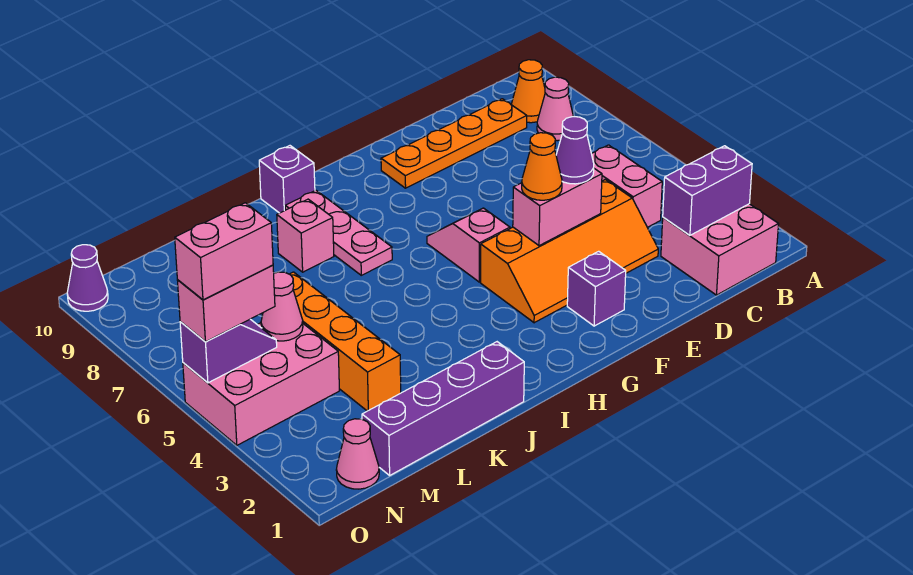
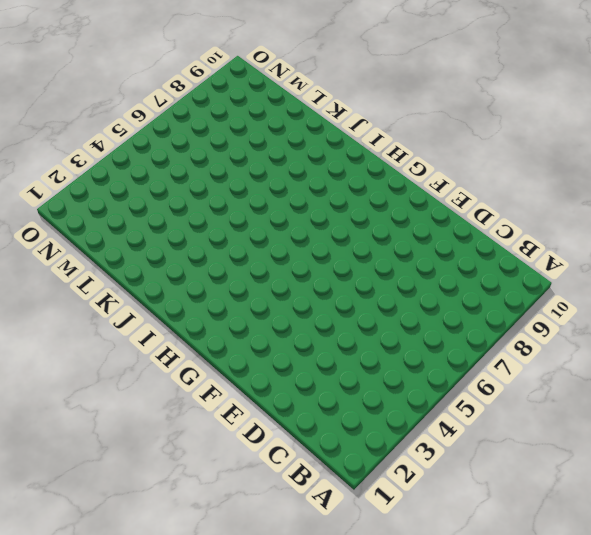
none -> pink brick B1:C2 level 1
none -> pink cone B8 level 1
none -> orange cone B9 level 1

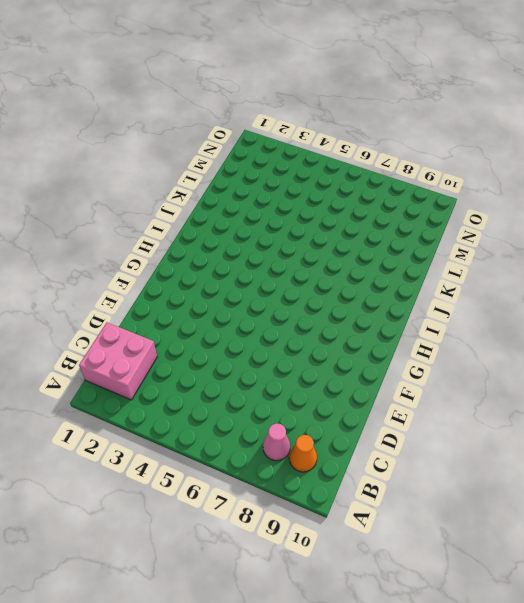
none -> pink brick C4:C5 level 1
none -> orange plate C9:F9 level 1
none -> orange slope D3:G4 level 1 top 4

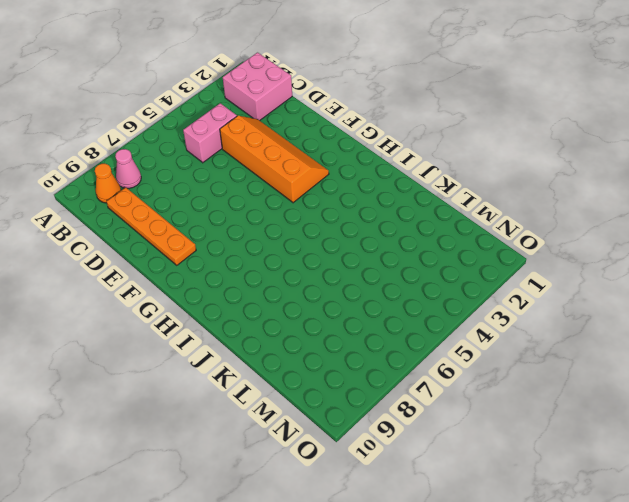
none -> purple brick F2 level 1
none -> pink slope G5:G6 level 1 top 5
none -> pink plate I7:I9 level 1

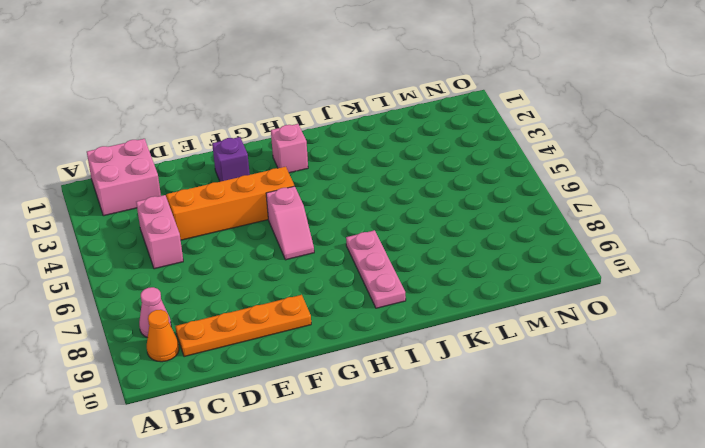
pink brick H2 level 1 -> pink brick J8 level 1
none -> purple brick I10 level 1
none -> purple brick J1:M1 level 1
none -> orange brick L3:L6 level 1

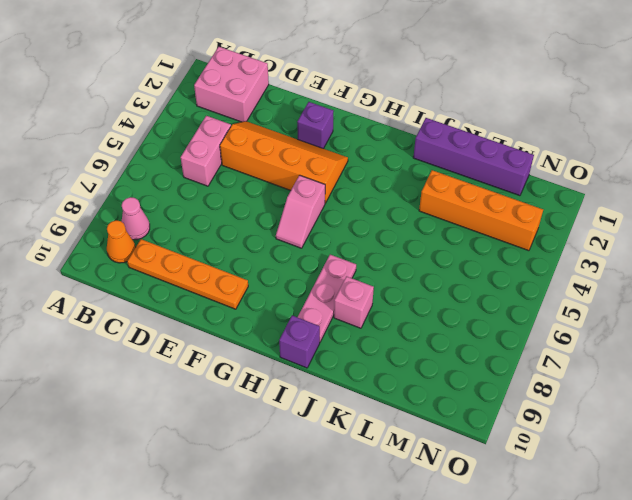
orange brick K3:N3 level 1 -> orange brick L3:L6 level 1
none -> pink brick M4:O5 level 1
none -> pink cone N1 level 1
none -> purple cone O10 level 1

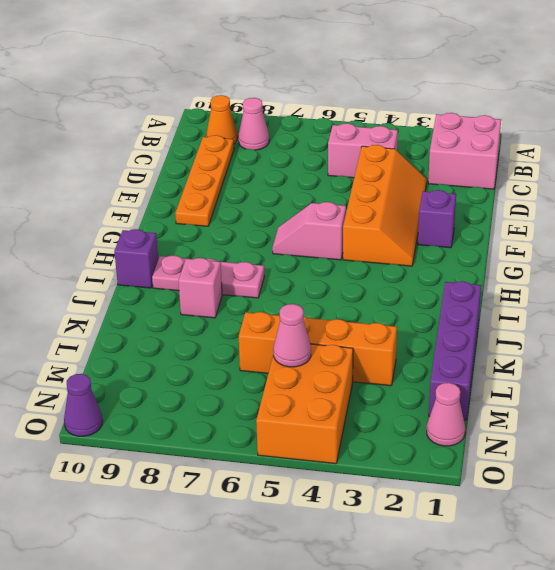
orange brick M4:O5 level 1 -> pink brick M4:O5 level 1
none -> purple brick B2:C2 level 2
none -> pink brick E4:F4 level 2
none -> purple slope N5:O5 level 2 top O

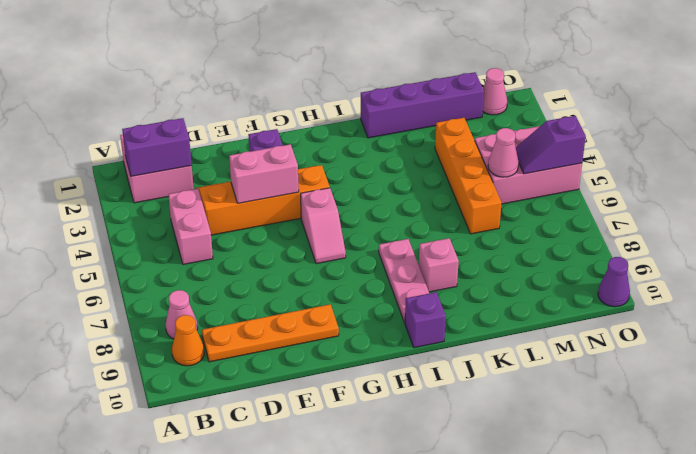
none -> purple cone E4 level 3
none -> orange cone F4 level 3
none -> pink brick N5:O5 level 3

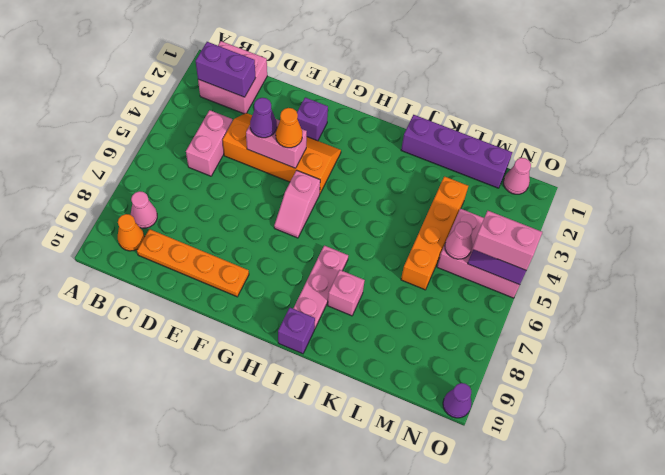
none -> pink brick N5:O5 level 4

